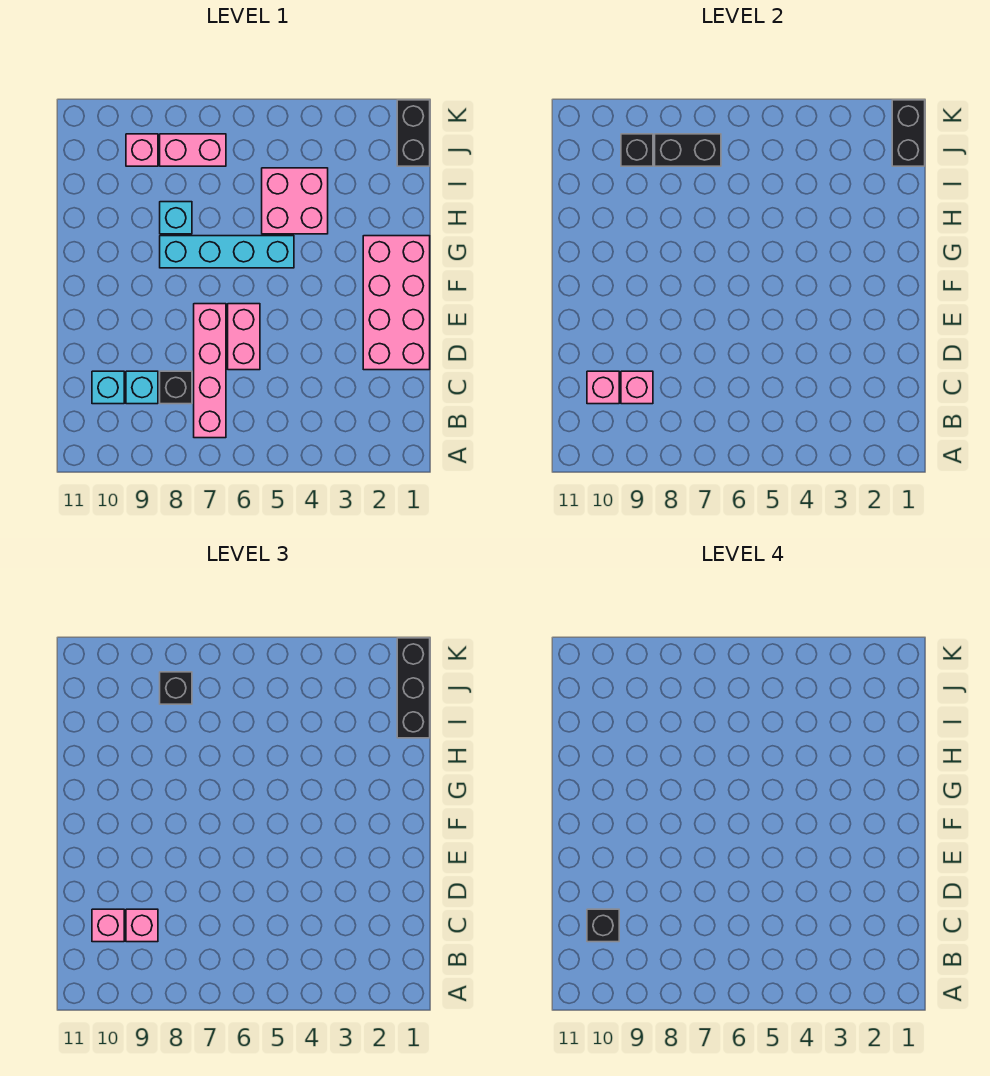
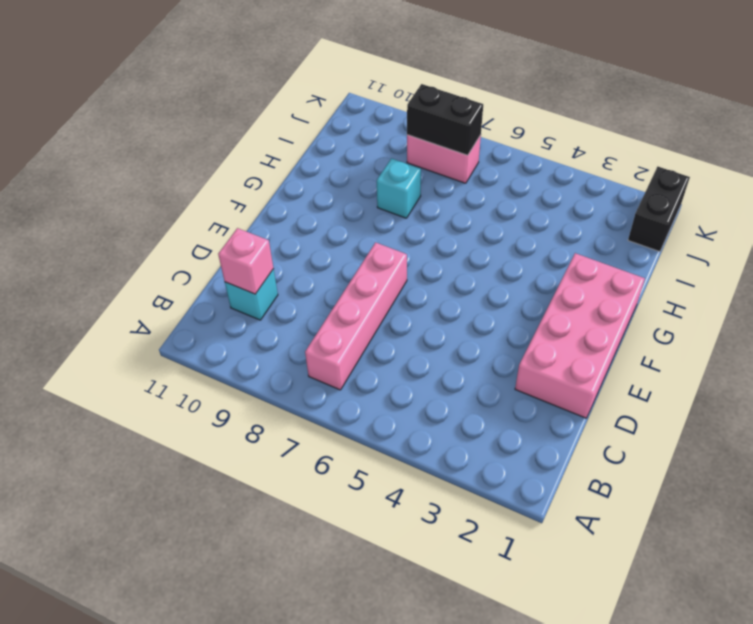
none -> black brick C8 level 1
none -> cyan brick C9 level 1
none -> pink brick D6:E6 level 1

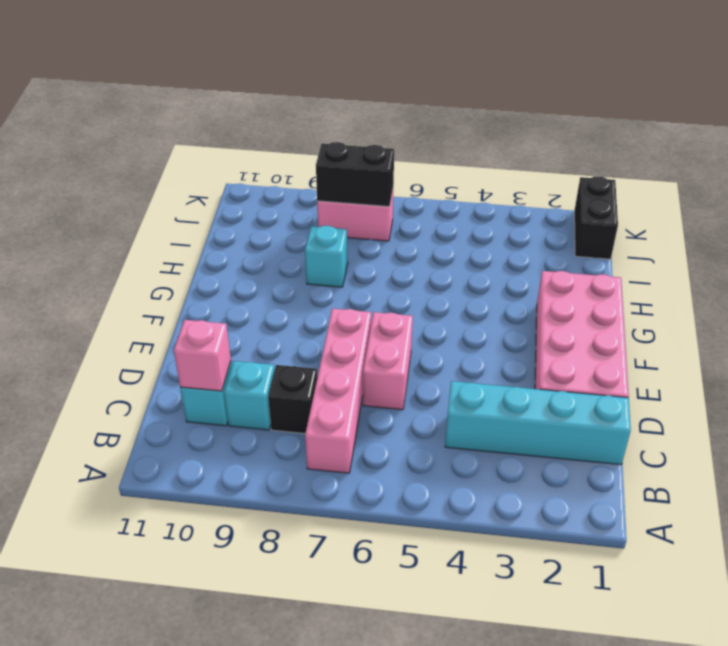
cyan brick C1:C4 level 1 -> cyan brick G5:G8 level 1
none -> pink brick H4:I5 level 1
none -> pink brick J9 level 1
none -> pink brick C9 level 2

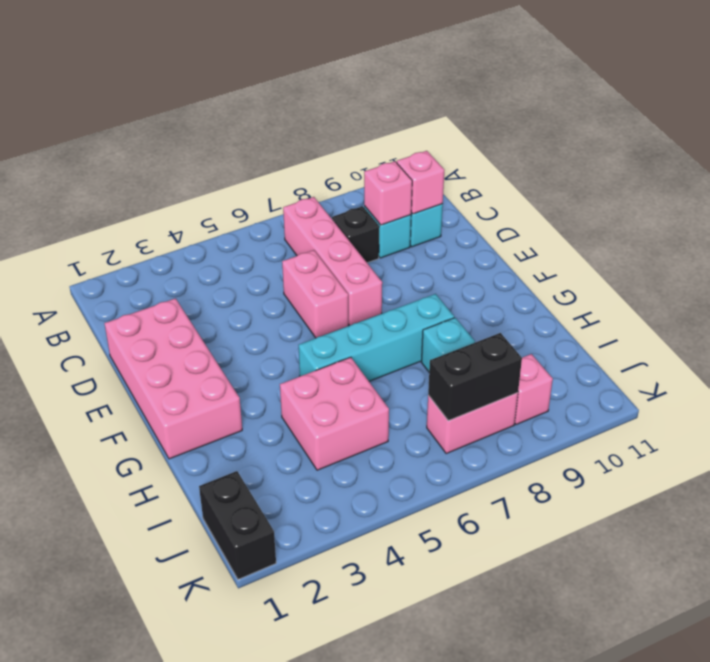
none -> black brick J1:K1 level 2
none -> black brick J9 level 2
none -> pink brick C9 level 3

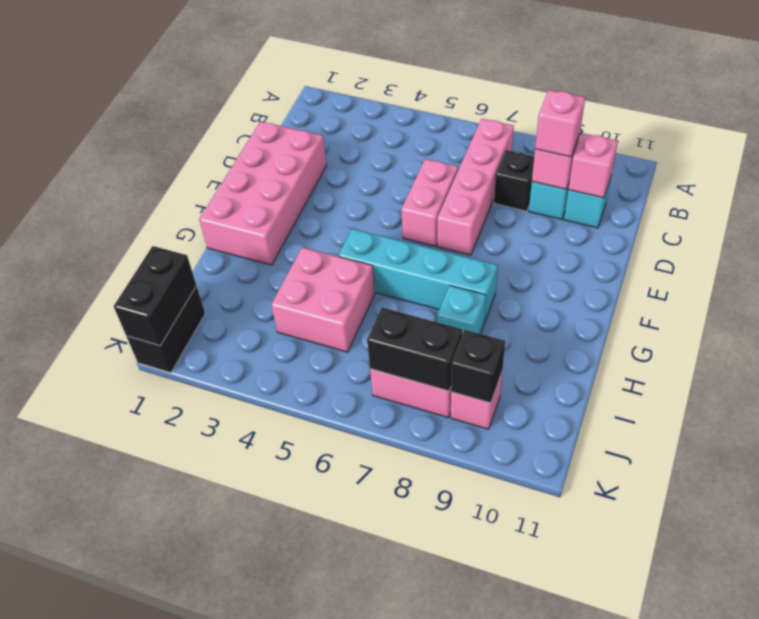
none -> pink brick C10 level 3
none -> black brick I1:K1 level 3
none -> black brick J8 level 3

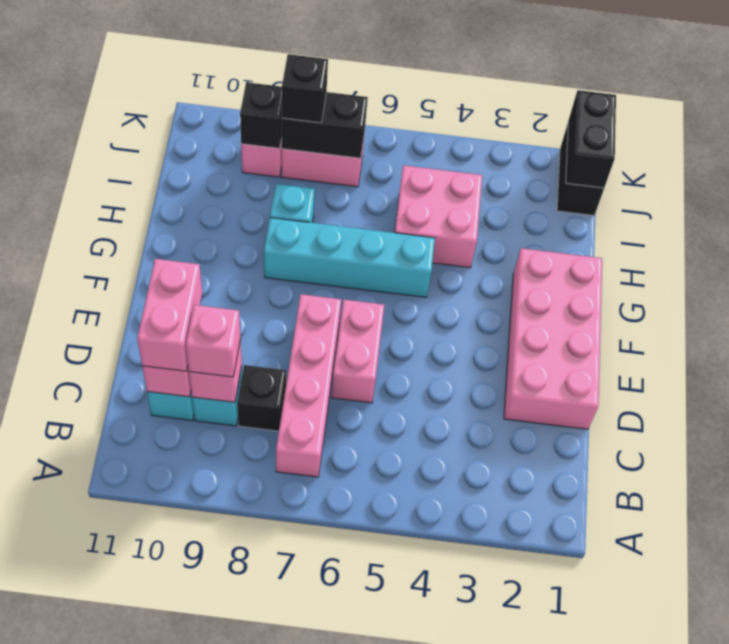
pink brick C10:D10 level 3 -> pink brick C10 level 3
none -> black brick I1:K1 level 3
none -> black brick C10 level 4

